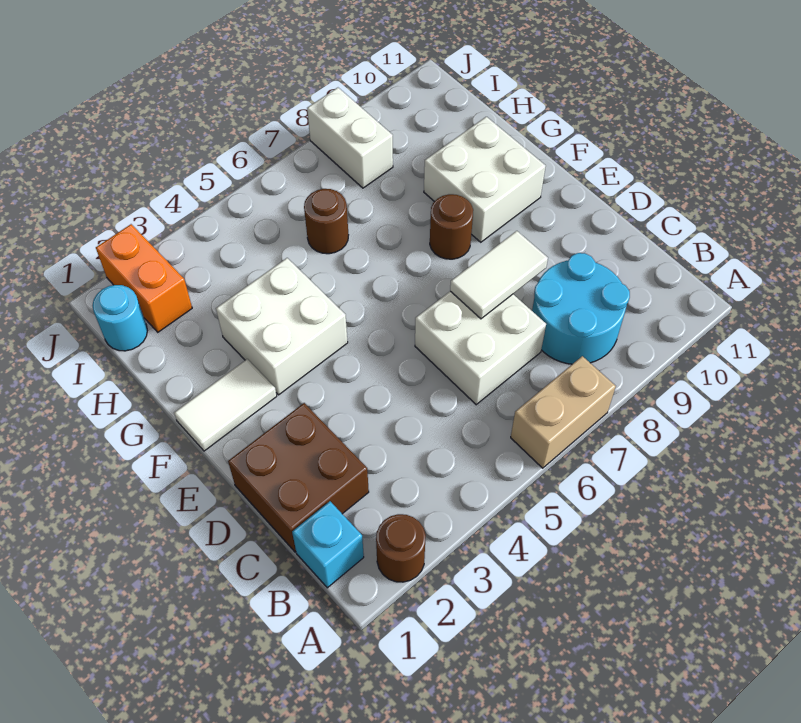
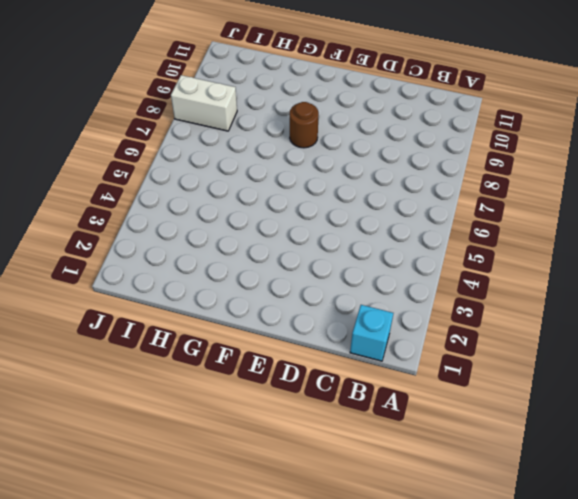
none -> brown round brick A2 level 1
none -> tan brick A6:A7 level 1
none -> cyan round brick B8:C9 level 1

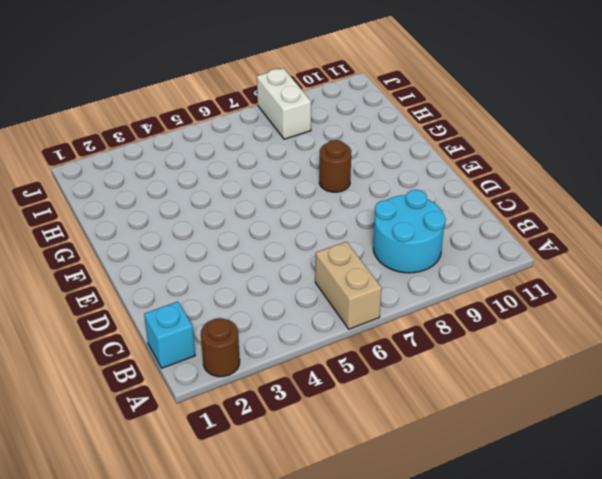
tan brick A6:B6 level 1 -> tan brick A6:A7 level 1
none -> brown brick C1:D2 level 1
none -> white brick C6:D7 level 1
none -> white tile F1:F2 level 1

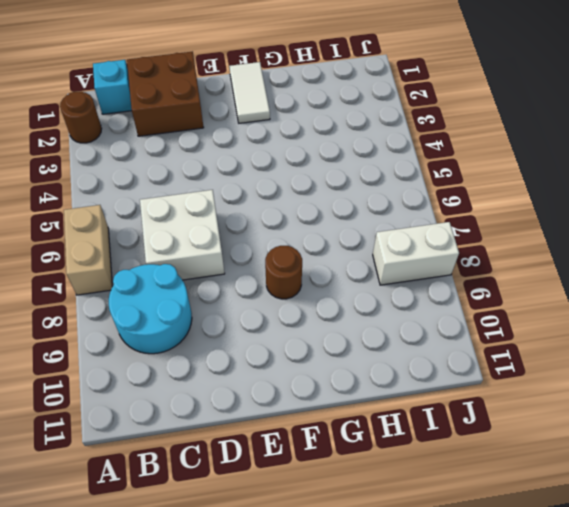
none -> white brick F3:G4 level 1
none -> white brick F9:G10 level 1
none -> brown round brick H6 level 1

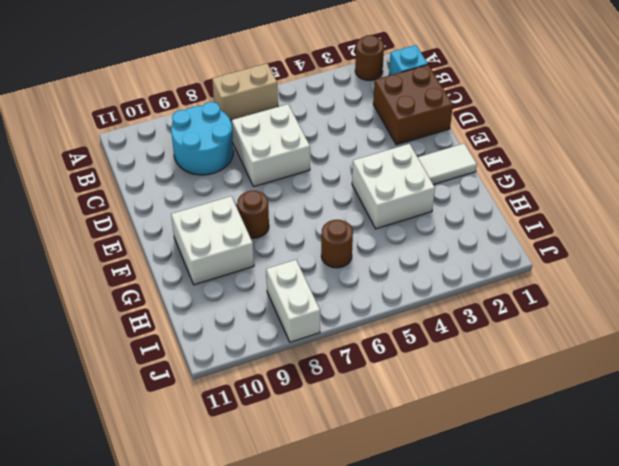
none -> cyan round brick I1 level 1
none -> orange brick I2:J2 level 1
none -> white tile D7:D8 level 2

